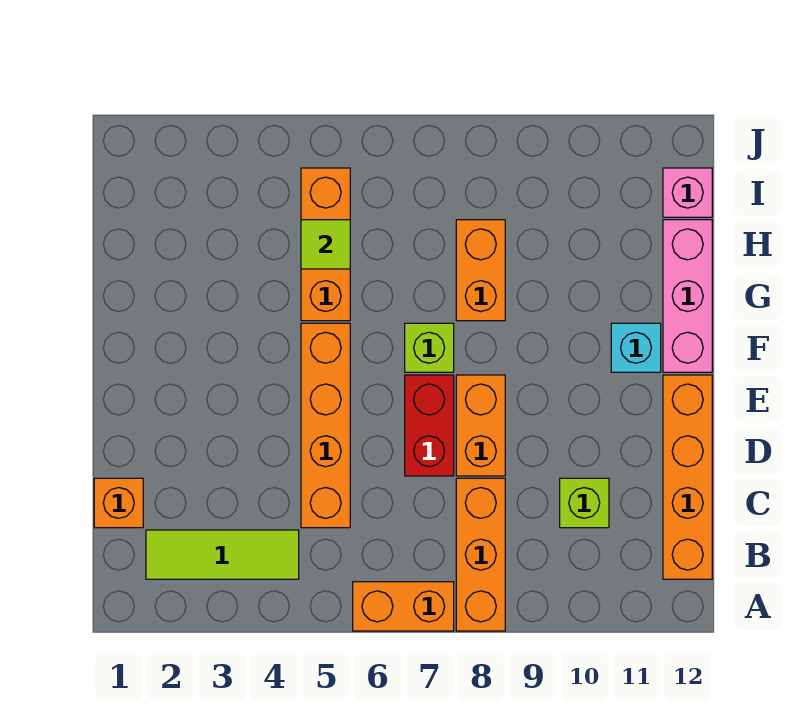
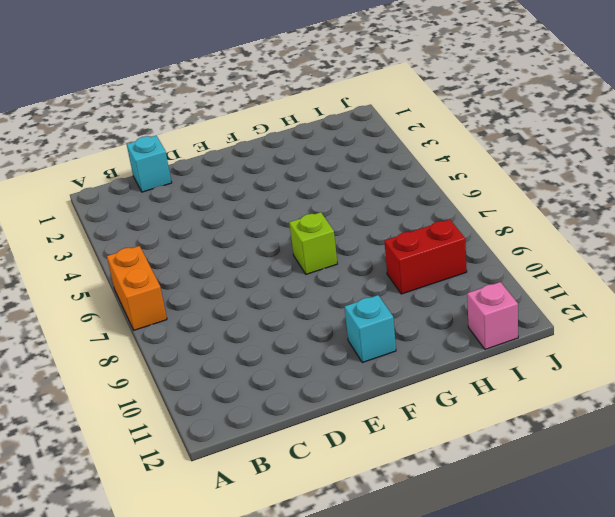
cyan brick C1 level 1 -> orange brick C1 level 1
red brick H9:I9 level 1 -> red brick D7:E7 level 1
none -> orange brick A8:C8 level 1
none -> lime tile B2:B4 level 1
none -> orange brick B12:E12 level 1

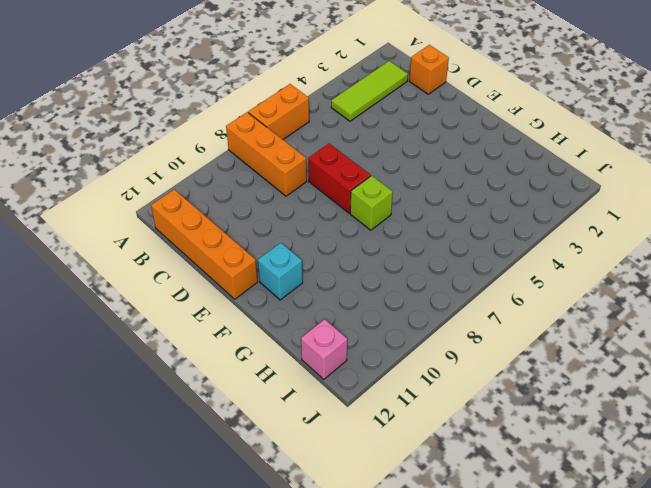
none -> orange brick C5:F5 level 1
none -> lime brick C10 level 1
none -> orange brick D8:E8 level 1

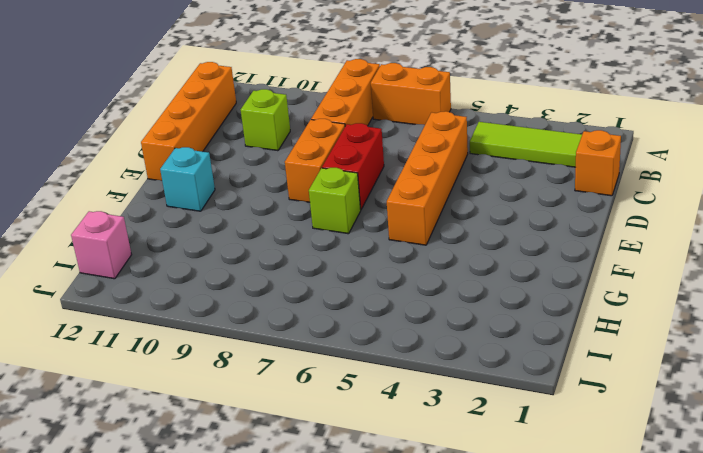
none -> pink brick F12:H12 level 1
none -> orange brick G5:I5 level 1
none -> orange brick G8:H8 level 1

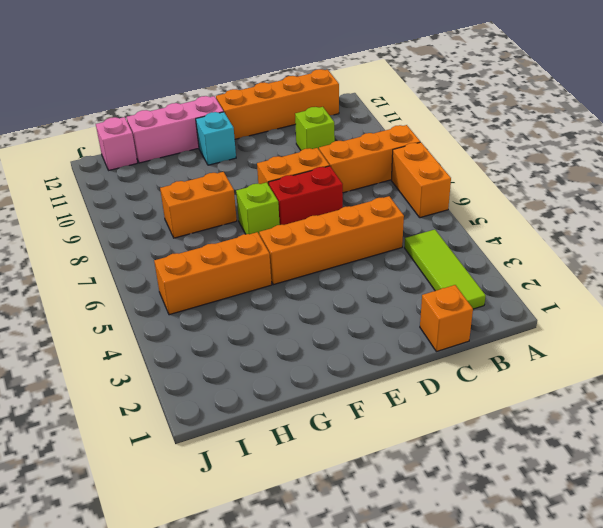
none -> lime tile H5 level 2

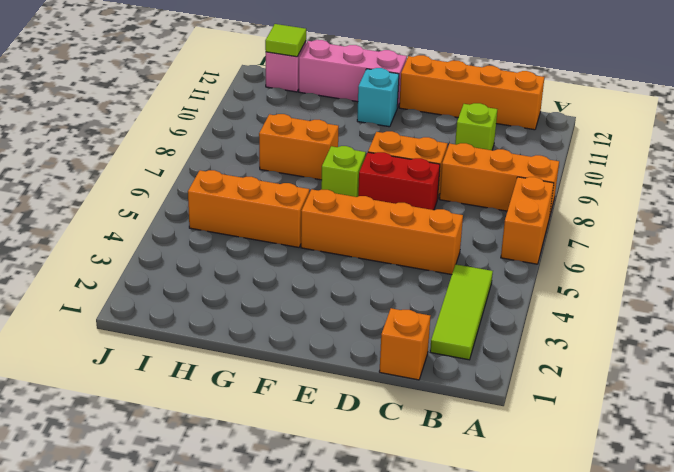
lime tile I12 level 2 -> lime tile H5 level 2

